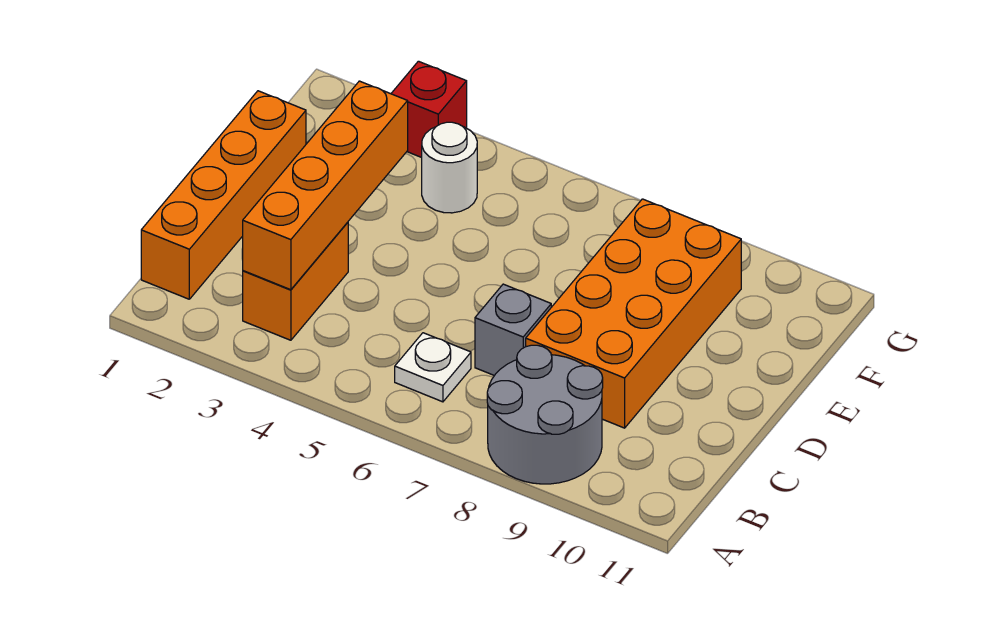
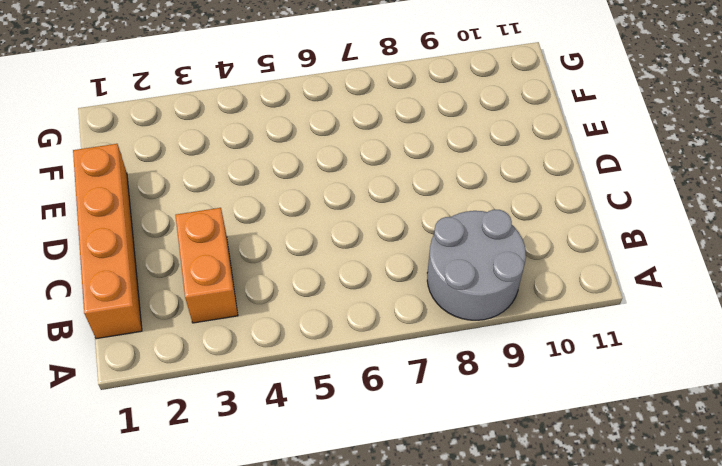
none -> white plate B6 level 1
none -> grey brick C7 level 1

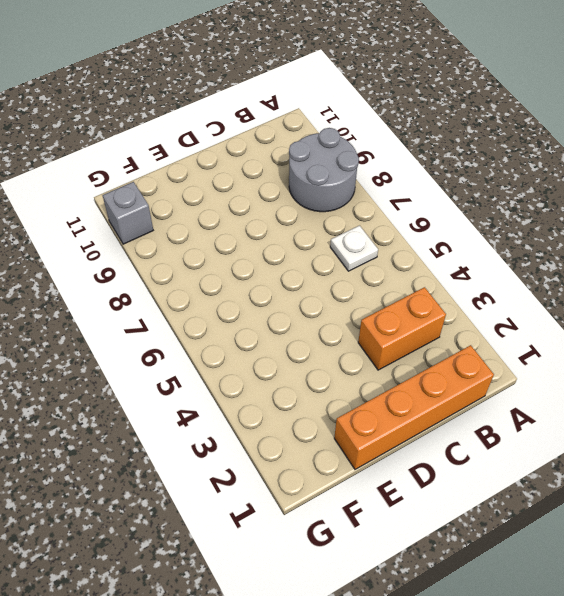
grey brick G10 level 1 -> grey brick C7 level 1
none -> orange brick C8:F9 level 1
none -> white round brick F4 level 1

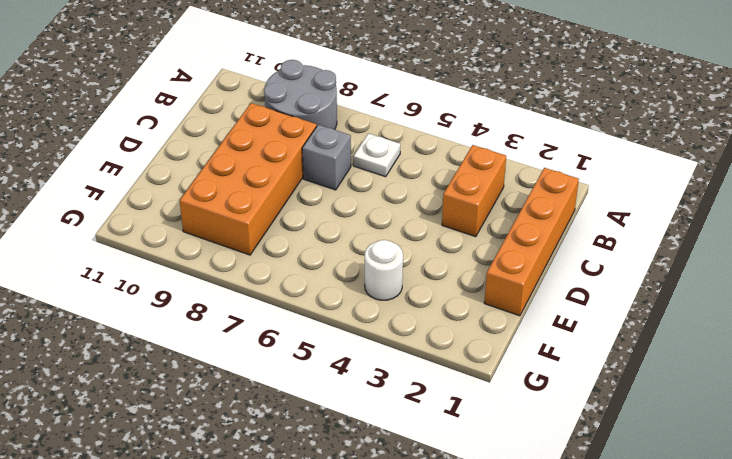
none -> red brick G3 level 1
none -> orange brick B3:E3 level 2

